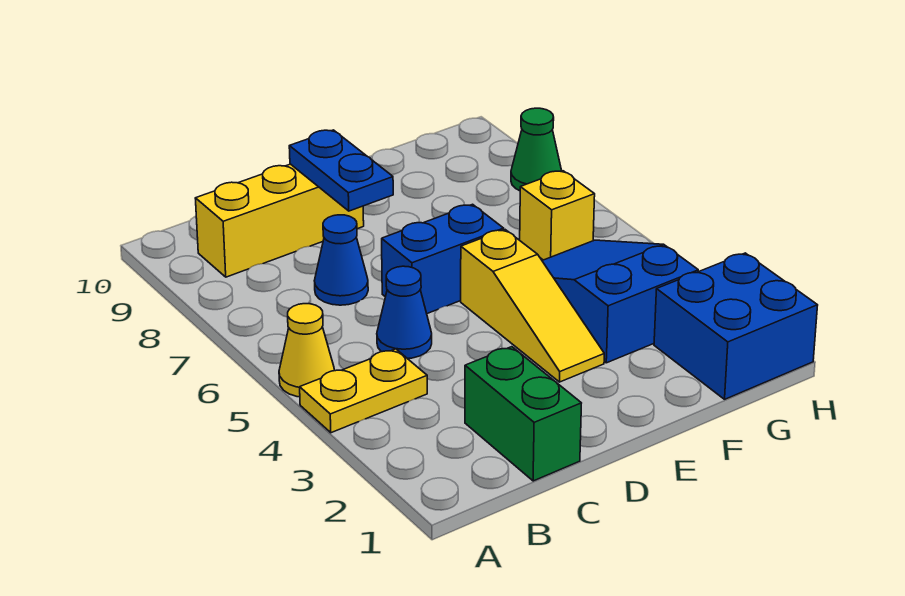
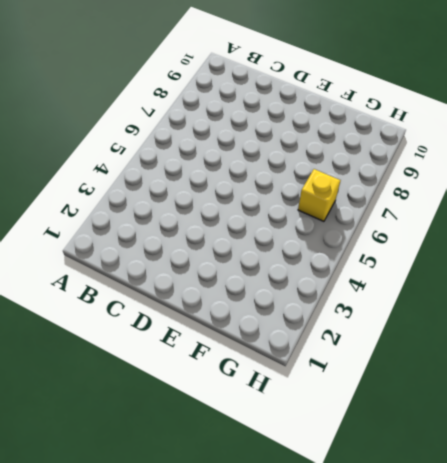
none -> yellow plate A4:B4 level 1
none -> yellow cone A5 level 1
none -> yellow brick B9:D9 level 1

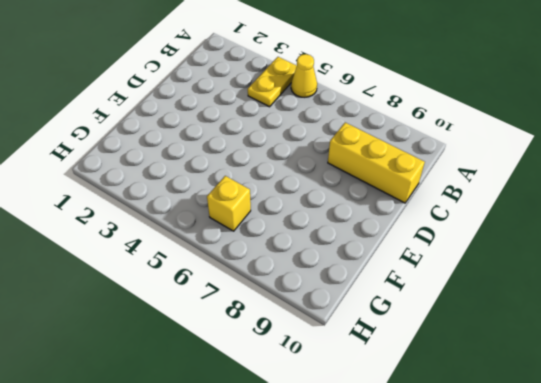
yellow brick C8:C10 level 1 -> yellow brick B9:D9 level 1
none -> green brick C1:C2 level 1
none -> blue cone C5 level 1
none -> blue cone C7 level 1

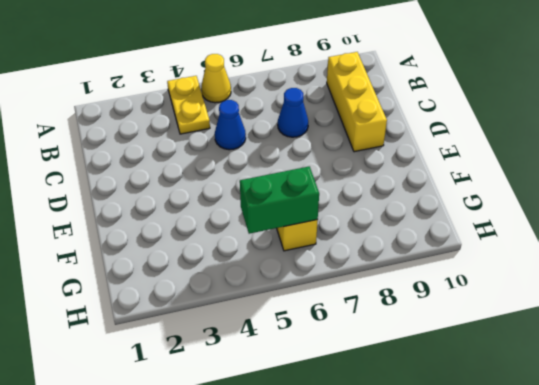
green brick G5:G6 level 2 -> green brick C1:C2 level 1
none -> blue brick D6:E6 level 1
none -> yellow slope E3:E5 level 1 top 5
none -> blue slope F3:G5 level 1 top 3

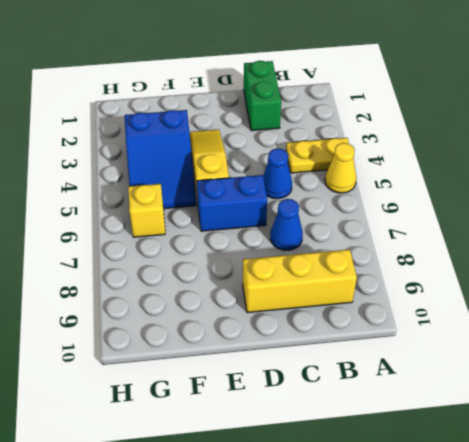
none -> blue brick G1:H2 level 1
none -> green cone H8 level 1
none -> blue plate D8:D9 level 2

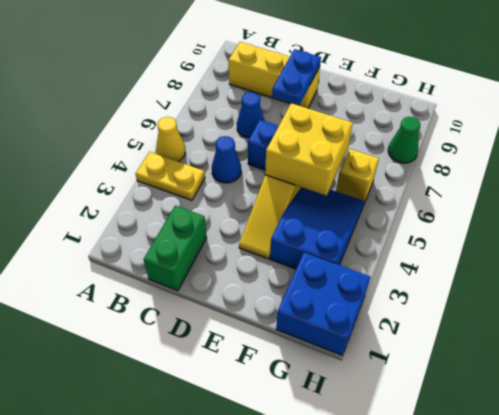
yellow brick E5:F6 level 2 -> none

